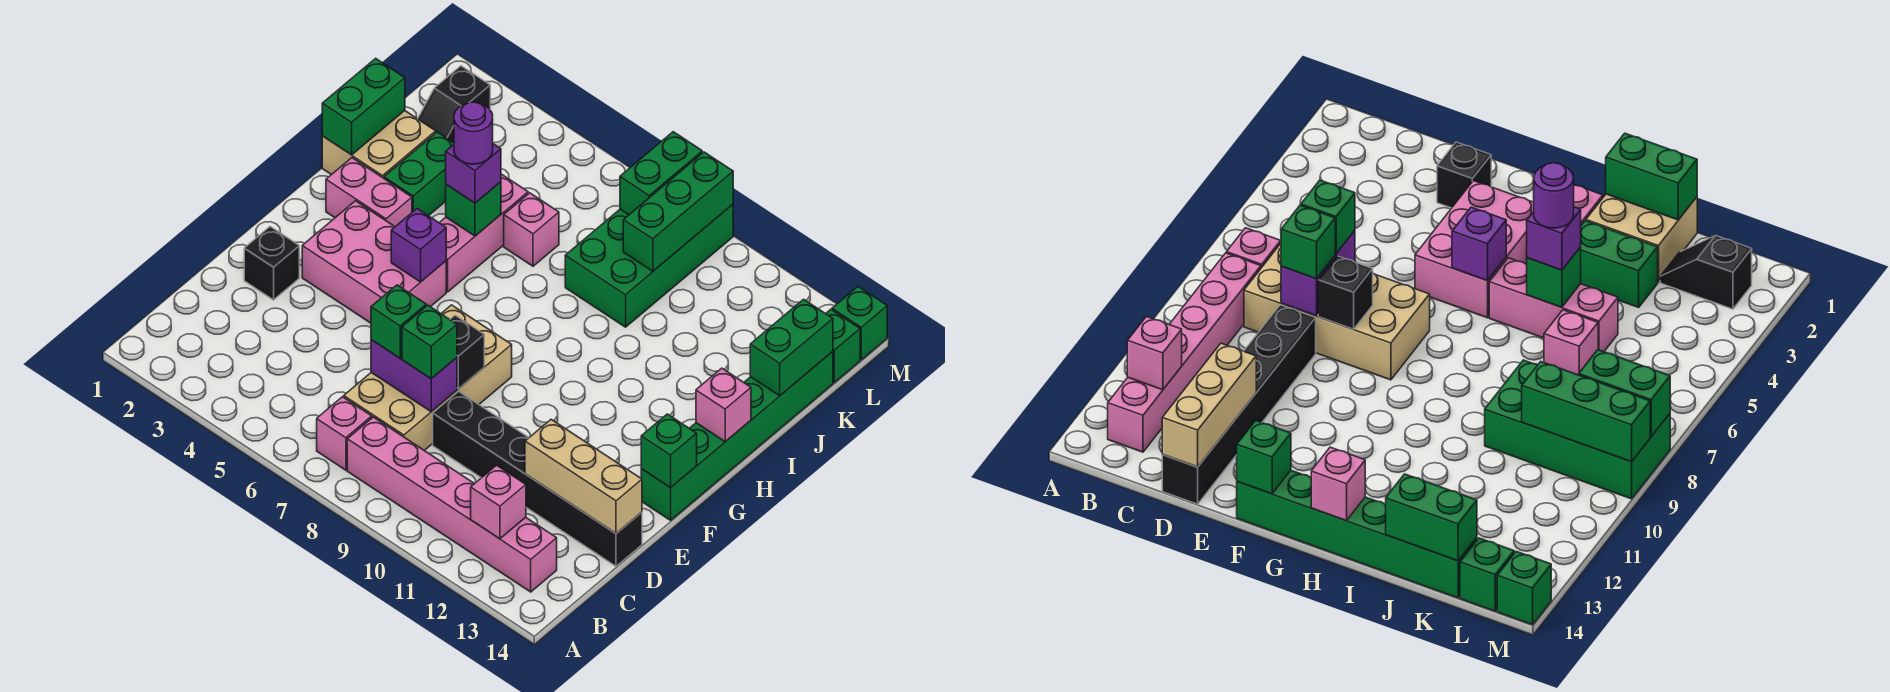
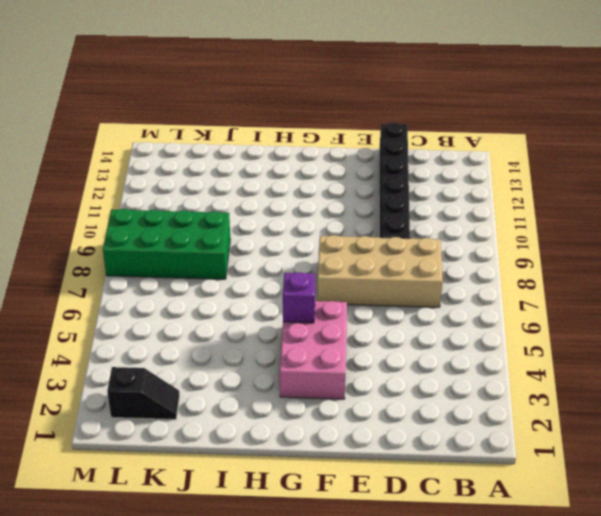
none -> pink brick B7 level 1
none -> pink brick B8:B13 level 1
none -> black brick E2 level 1
none -> green brick F14:K14 level 1

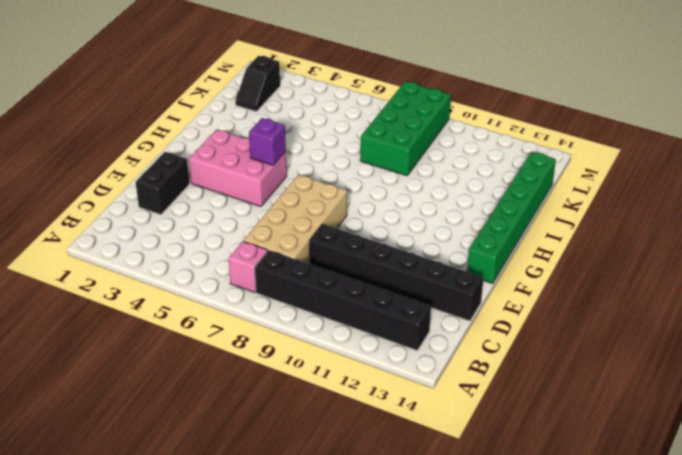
black brick B8:B13 level 1 -> pink brick B8:B13 level 1
black brick D2:E2 level 1 -> black brick E2 level 1
none -> pink brick H2:H3 level 1
none -> pink brick H5:J5 level 1
none -> tan brick I1:J2 level 1
none -> green brick I3:J3 level 1

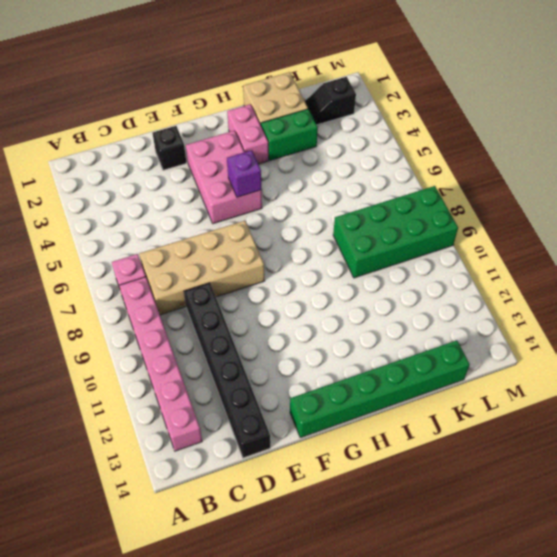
none -> pink brick H5:J5 level 1
none -> pink brick J6 level 1
none -> green brick L14 level 1
none -> green brick M14 level 1

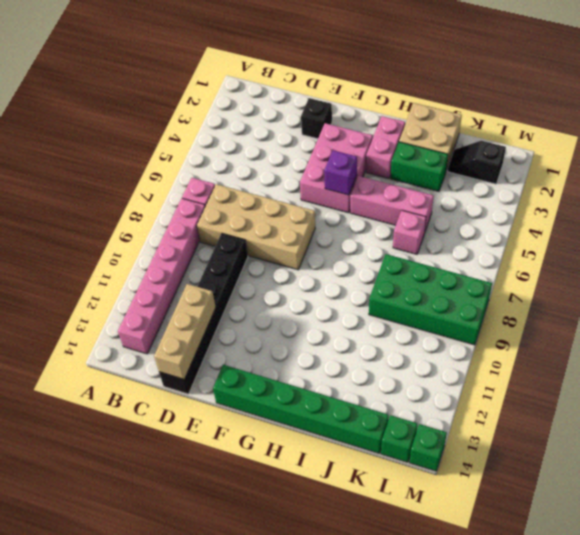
none -> pink brick B12 level 2
none -> purple brick D7:D8 level 2
none -> black brick E8 level 2
none -> green brick F14 level 2

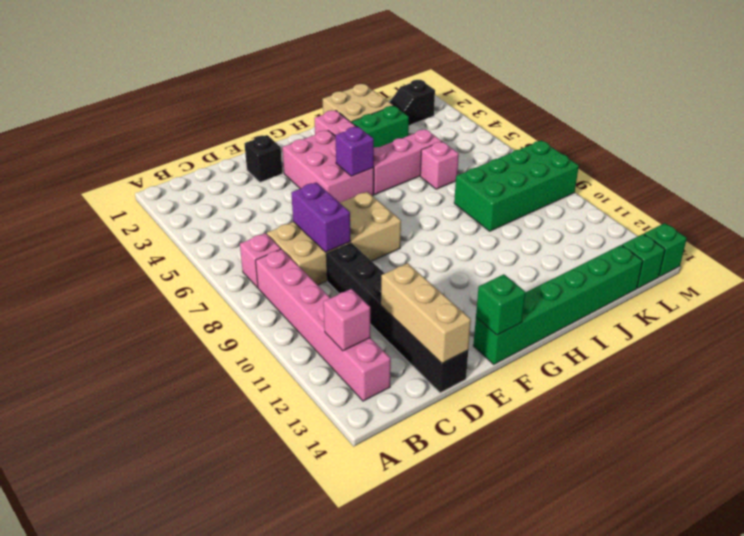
none -> black brick E8 level 2
none -> pink brick H14 level 2
none -> green brick I1:J1 level 2
none -> green brick I5 level 2

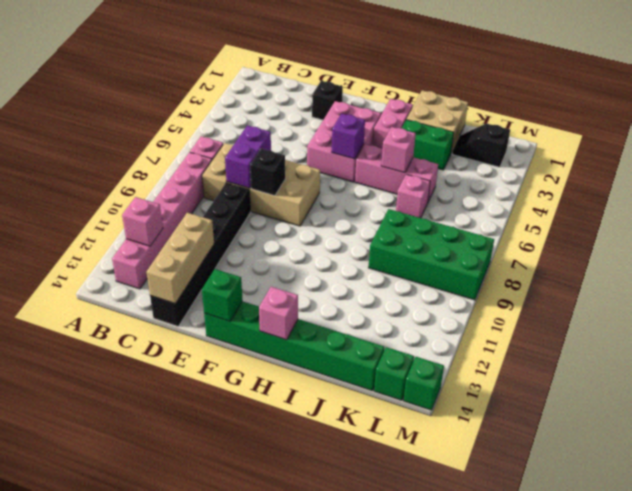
pink brick I5 level 2 -> green brick I5 level 2
none -> green brick I1:J1 level 2
none -> green brick J14:K14 level 2
none -> green brick K9:M9 level 2
none -> green brick L8:M8 level 2

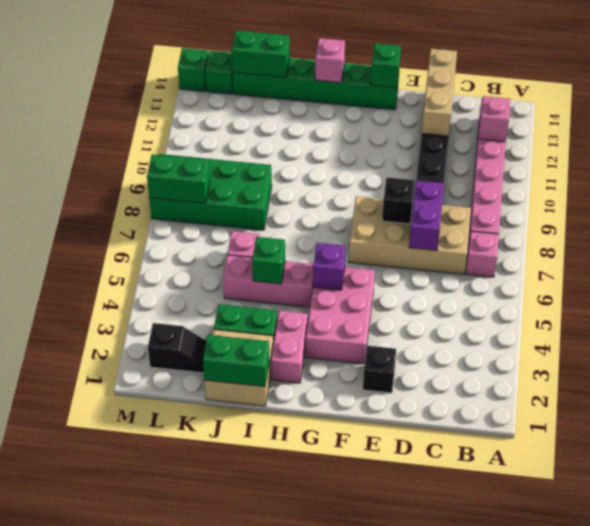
none -> green brick K9:M9 level 2
none -> green brick D7 level 3
none -> green brick D8 level 3
none -> purple brick I5 level 3

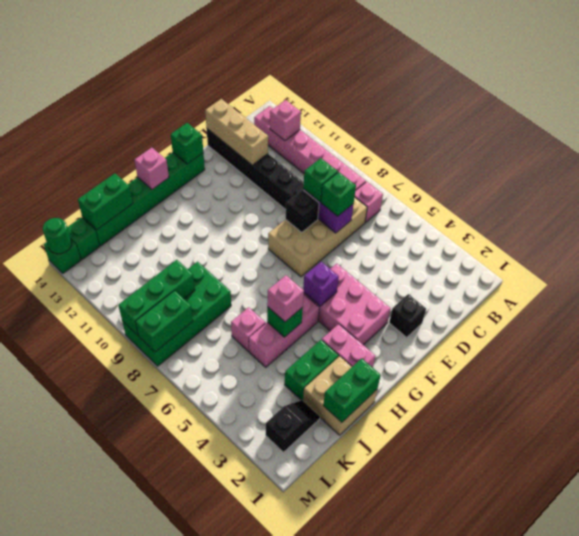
pink brick I5 level 3 -> purple brick I5 level 3
green round brick M14 level 2 -> none
none -> purple round brick I5 level 4

